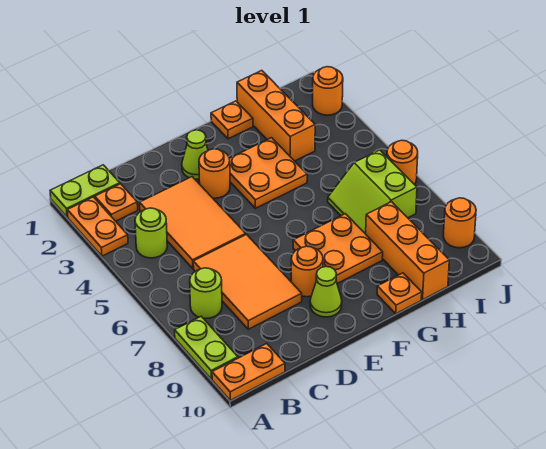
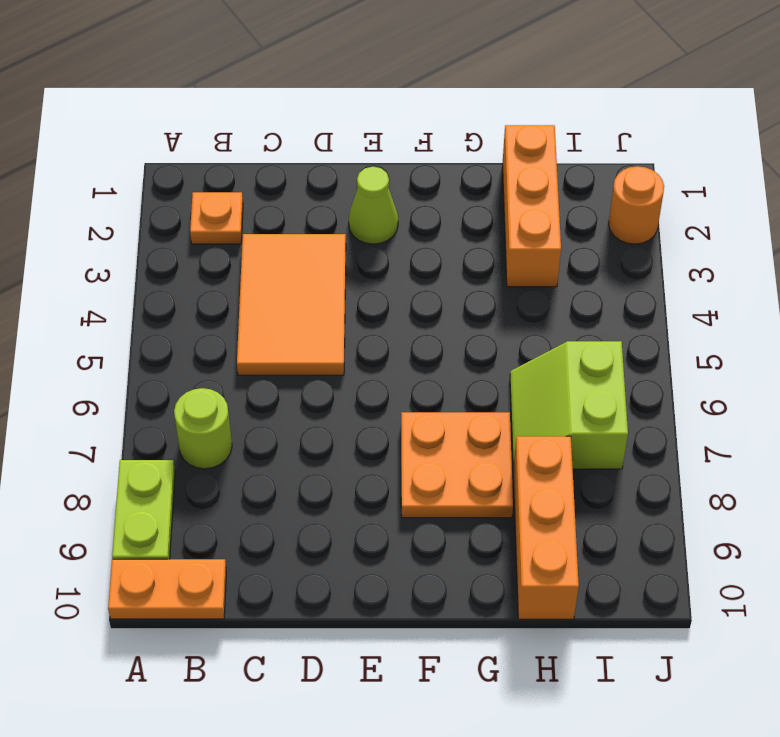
none -> lime plate A1:B1 level 1
none -> orange plate A2:A3 level 1
none -> lime round brick B4 level 1

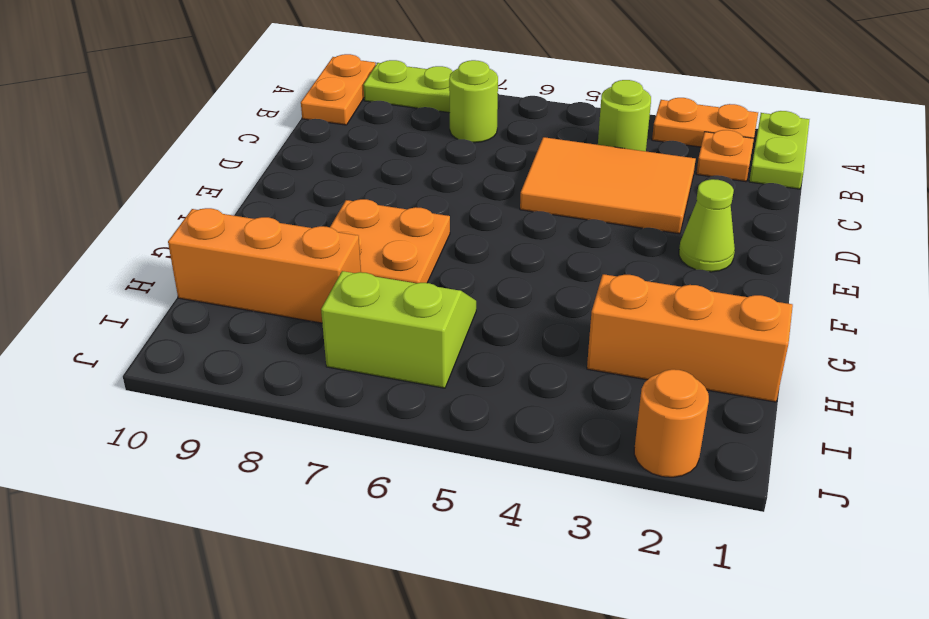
none -> orange tile C6:D8 level 1
none -> orange round brick E3 level 1
none -> orange round brick E8 level 1

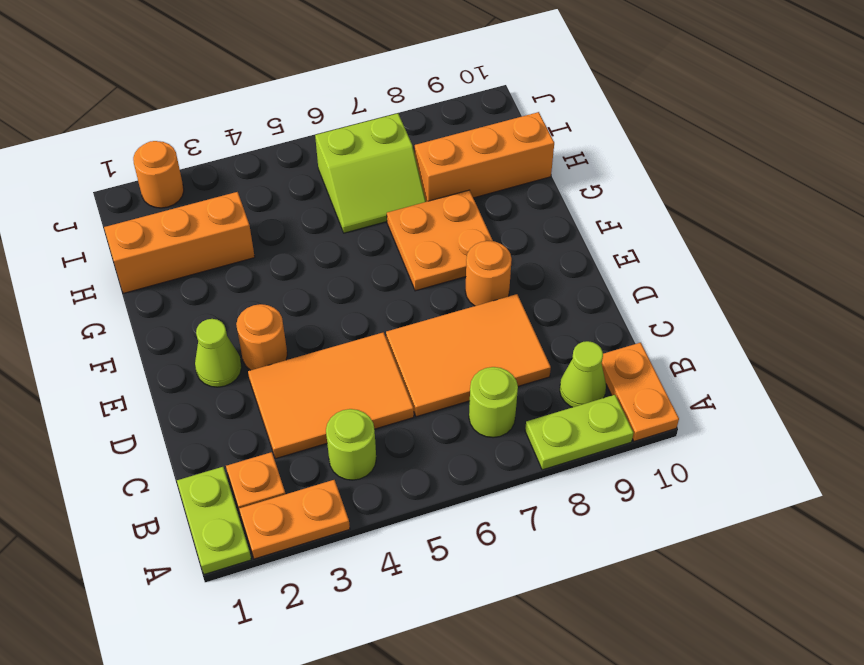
lime cone B9 level 1 -> lime cone E9 level 1
none -> orange plate F3:G4 level 1
none -> orange plate G1 level 1
none -> orange plate G10 level 1

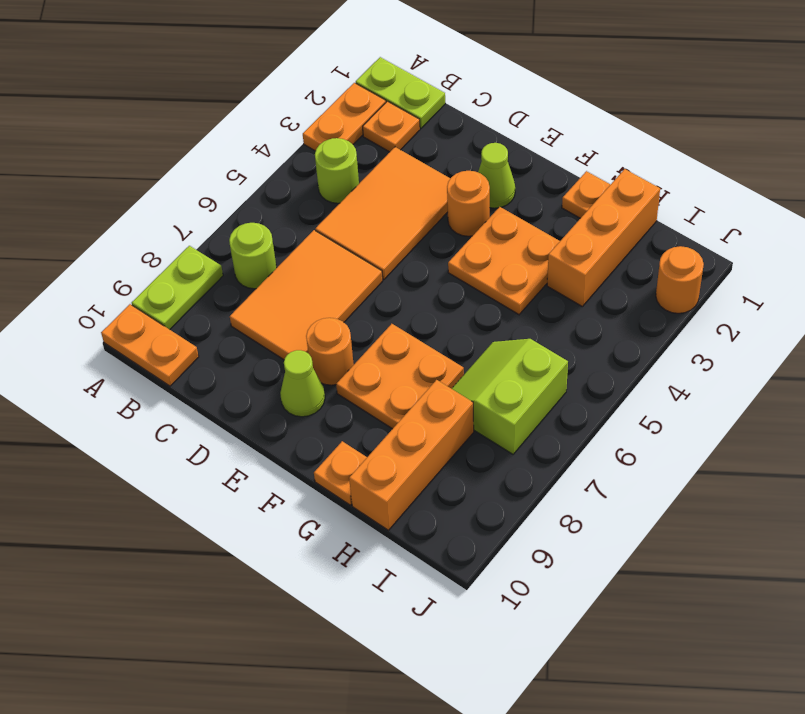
none -> orange round brick J6 level 1
none -> orange round brick J9 level 1

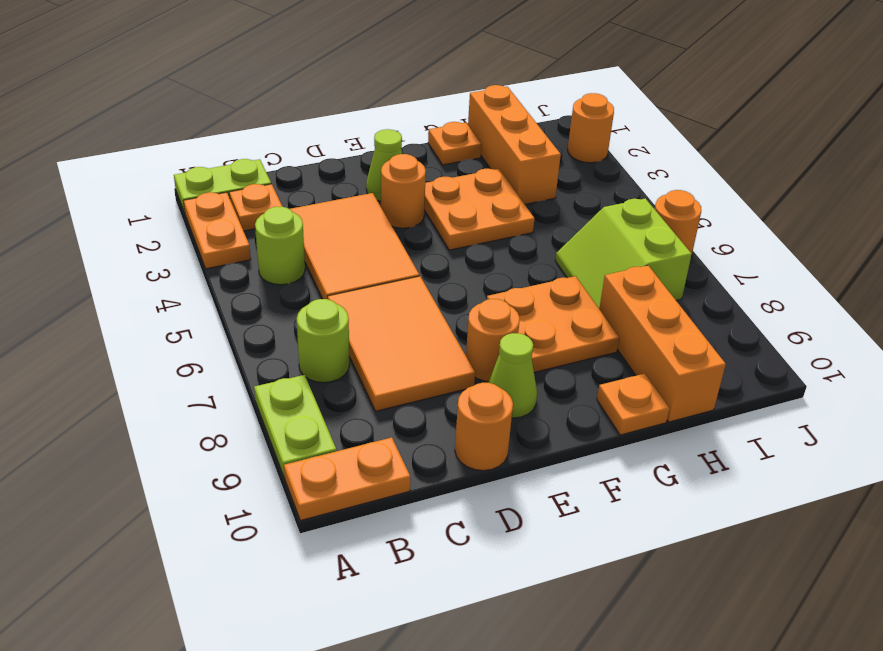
orange round brick D10 level 1 -> orange round brick J9 level 1

